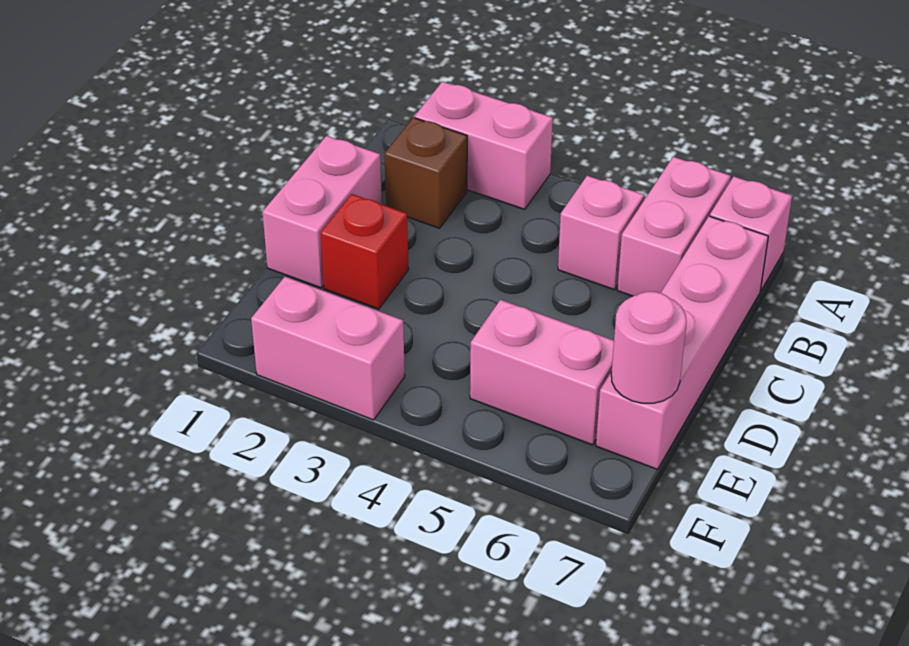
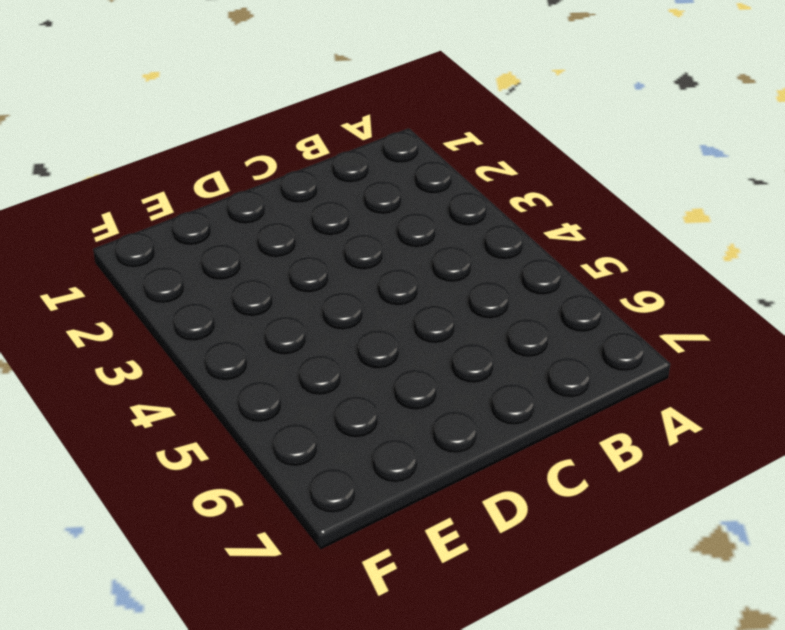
none -> pink brick A2:A3 level 1
none -> pink brick A6:B6 level 1

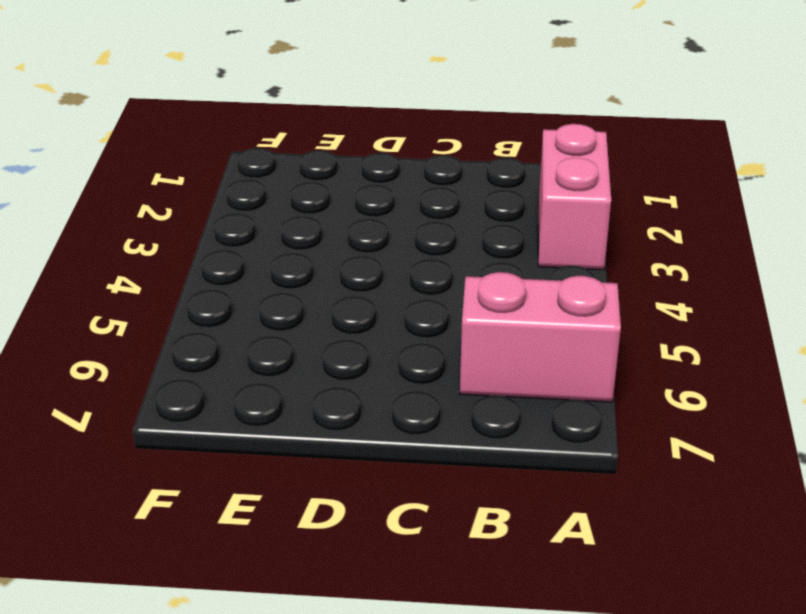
none -> pink brick A7 level 1
none -> brown brick B2 level 1

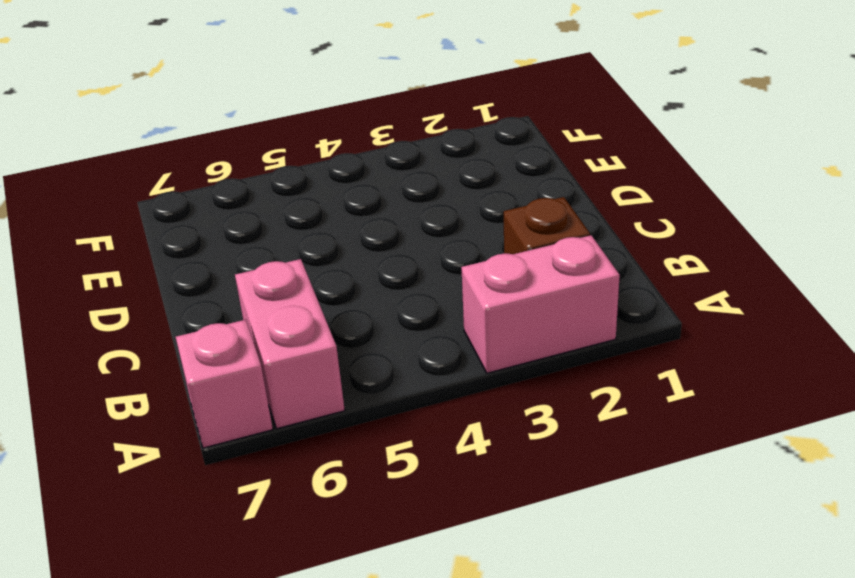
none -> pink brick B5 level 1
none -> pink brick B7:E7 level 1

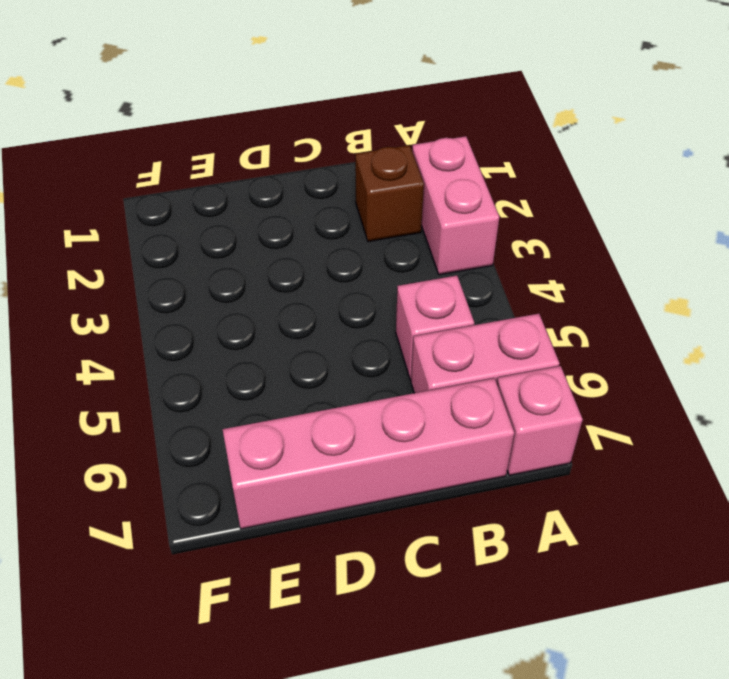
none -> pink brick C1:D1 level 1
none -> red brick D2 level 1

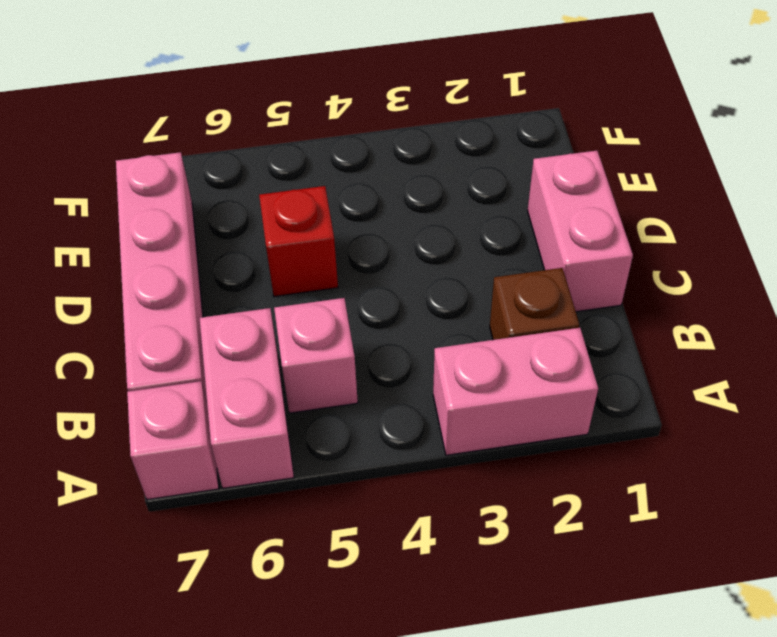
red brick D5 level 1 -> red brick D2 level 1
none -> pink brick E5:E6 level 1
none -> pink brick F2:F3 level 1

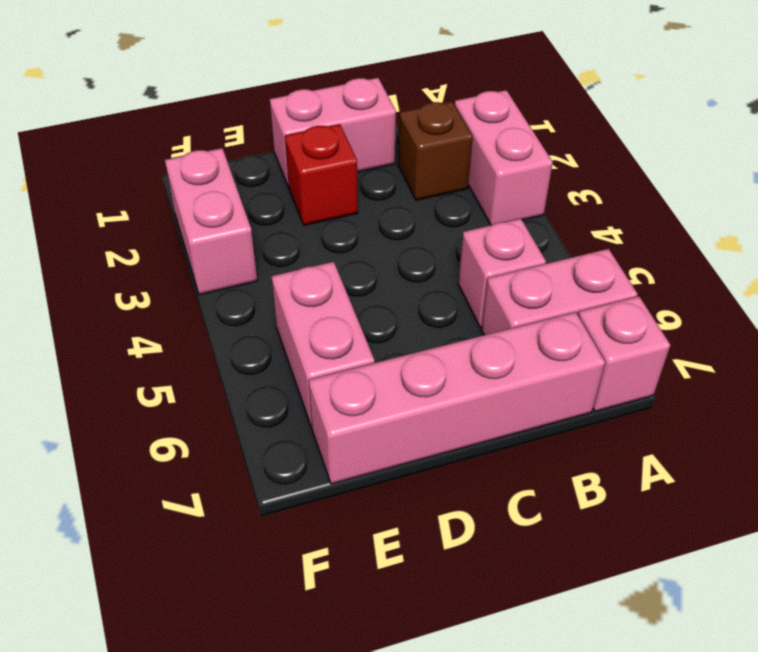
none -> pink round brick E7 level 2

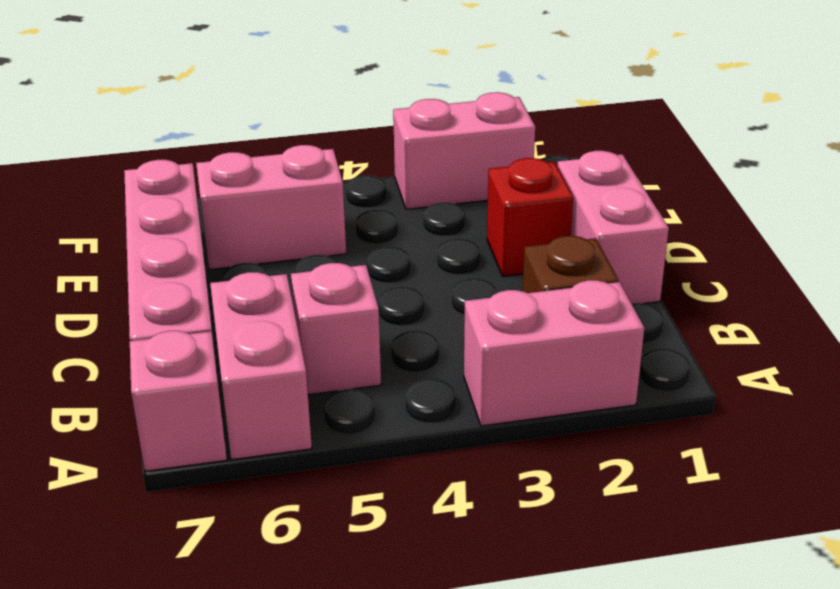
none -> pink round brick E7 level 2

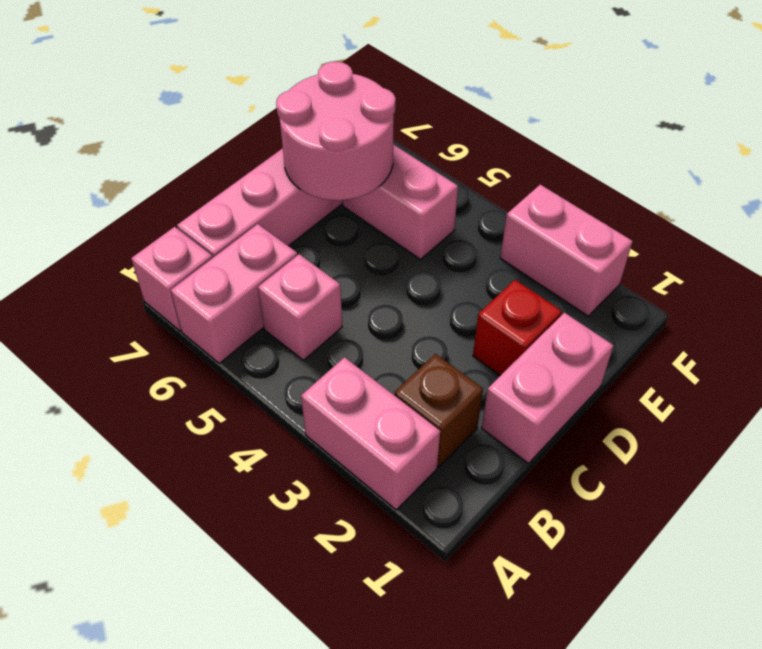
pink round brick D6:E7 level 2 -> pink round brick E7 level 2

